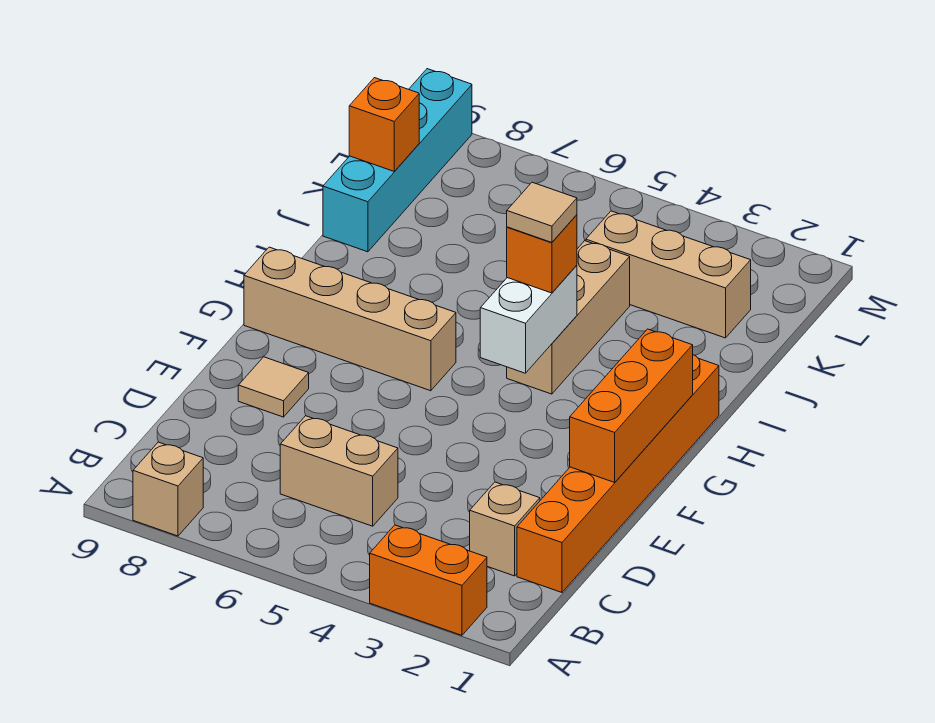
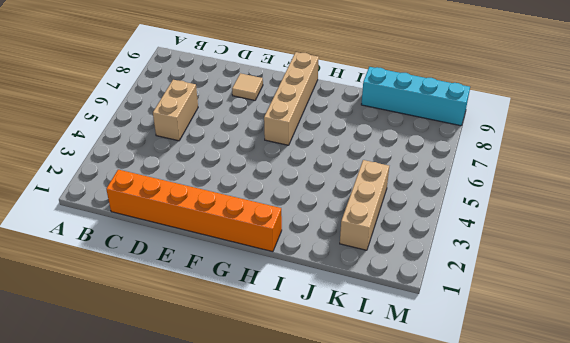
none -> orange brick A2:A3 level 1
none -> tan brick A8 level 1
none -> tan brick C2 level 1

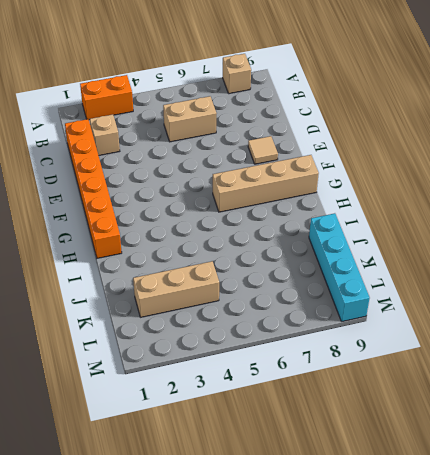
none -> tan brick H4:J4 level 1
none -> orange brick E1:G1 level 2
none -> white brick G4:H4 level 2

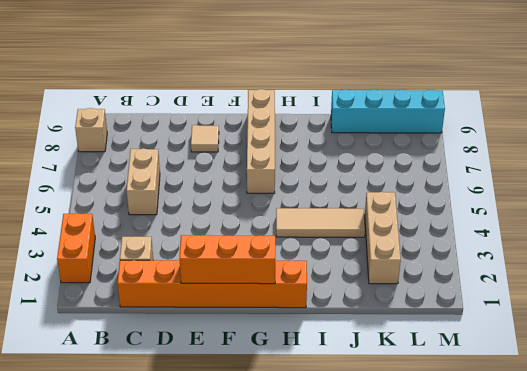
tan tile H4:J4 level 1 -> tan brick H4:J4 level 1
none -> white brick G4:H4 level 2
none -> orange brick K9 level 2
none -> orange brick H4 level 3

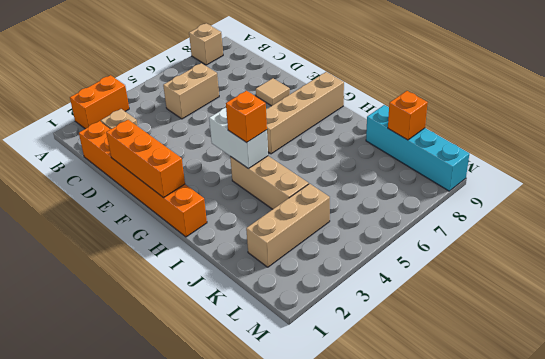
none -> tan tile H4 level 4

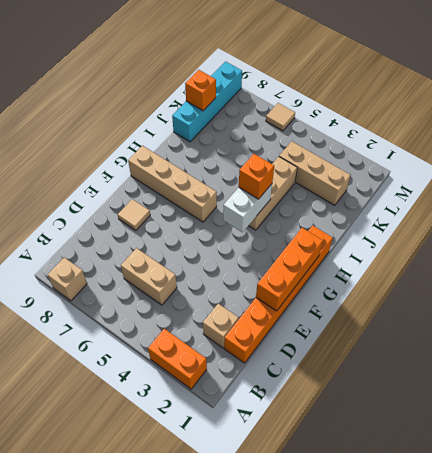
tan tile M6 level 1 -> tan tile H4 level 4

